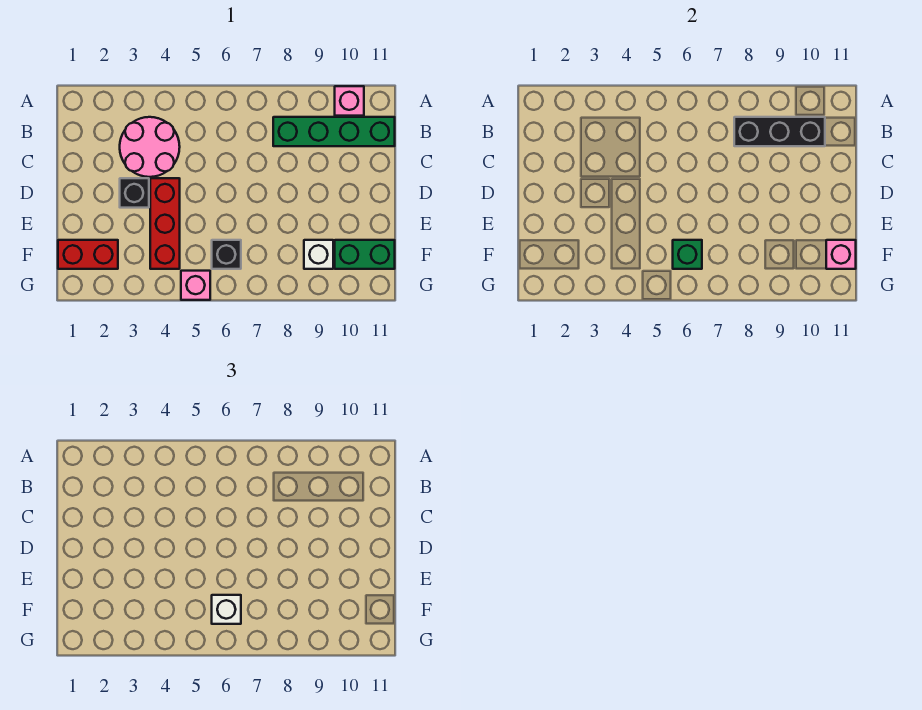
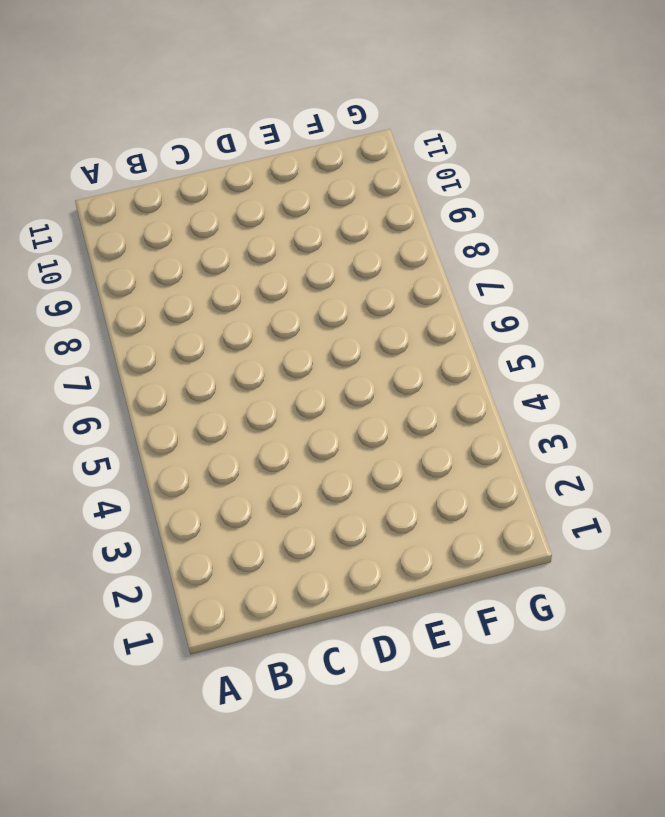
none -> pink brick A10 level 1
none -> pink round brick B3:C4 level 1
none -> green brick B8:B11 level 1

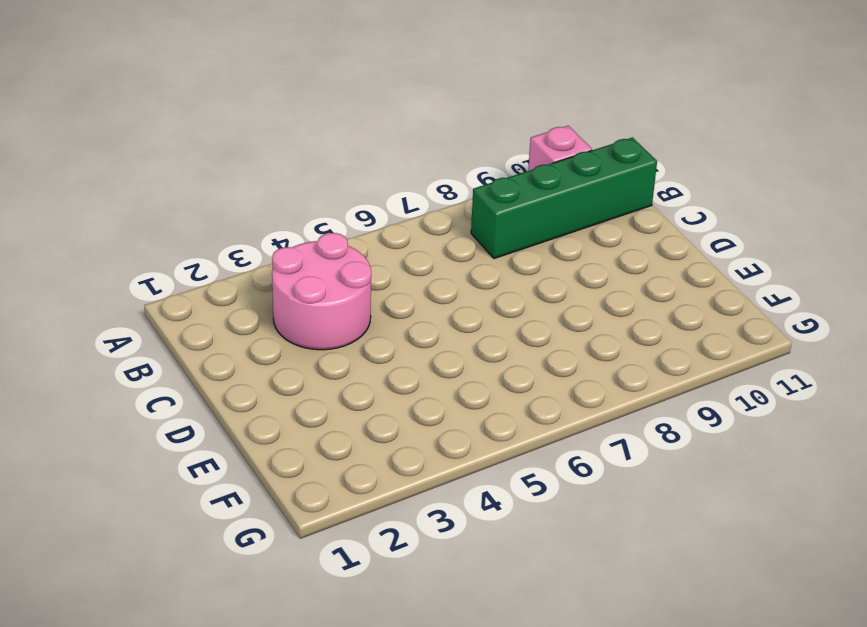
none -> black brick D3 level 1
none -> red brick D4:F4 level 1
none -> red brick F1:F2 level 1

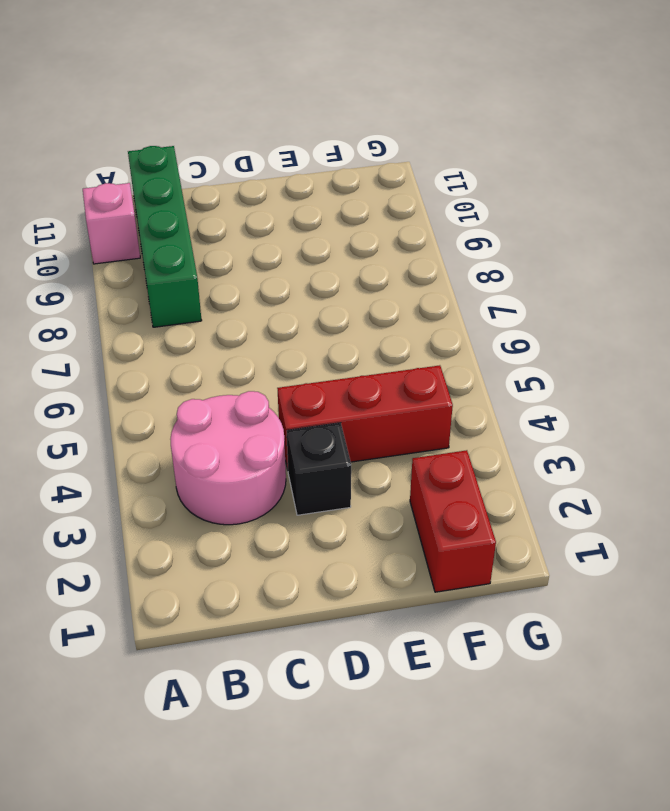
none -> black brick F6 level 1
none -> white brick F9 level 1
none -> green brick F10:F11 level 1

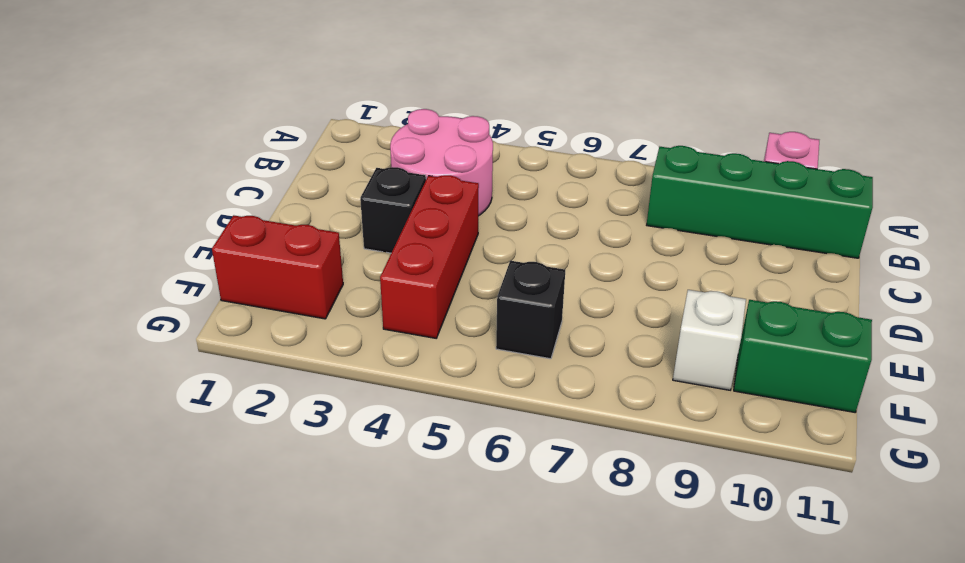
none -> pink brick G5 level 1
none -> black brick B8:B10 level 2
none -> green brick F6 level 2

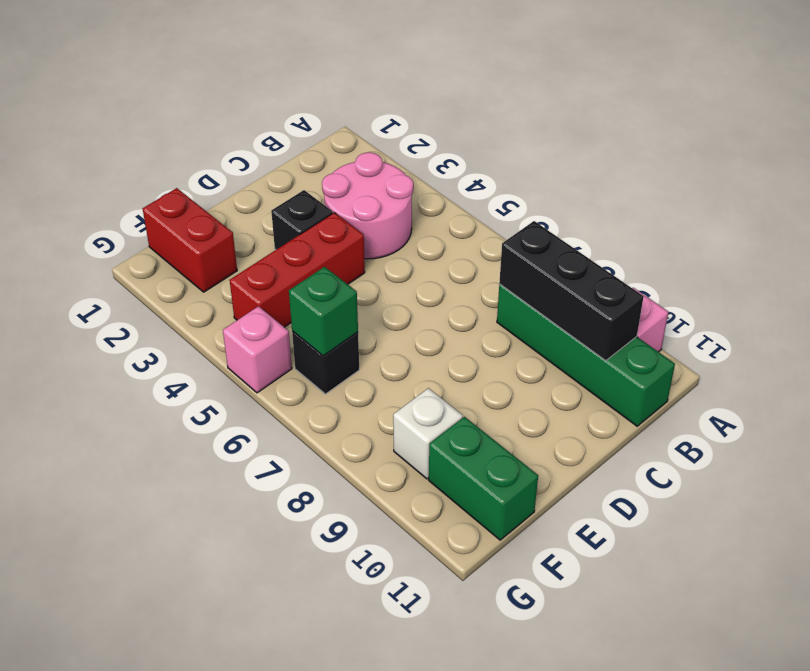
none -> pink brick F11 level 2
none -> white brick F6 level 3

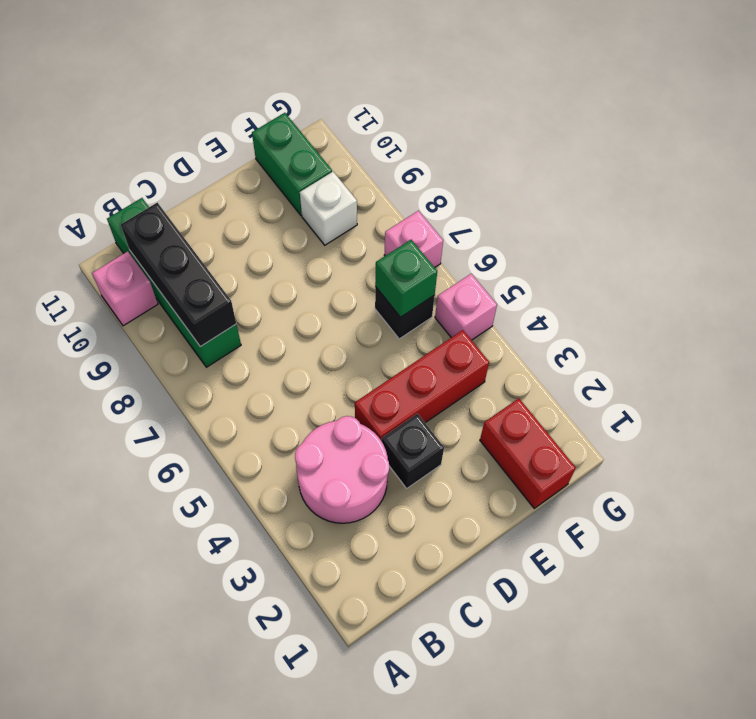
pink brick G7 level 1 -> pink brick F11 level 2
none -> white brick F6 level 3

